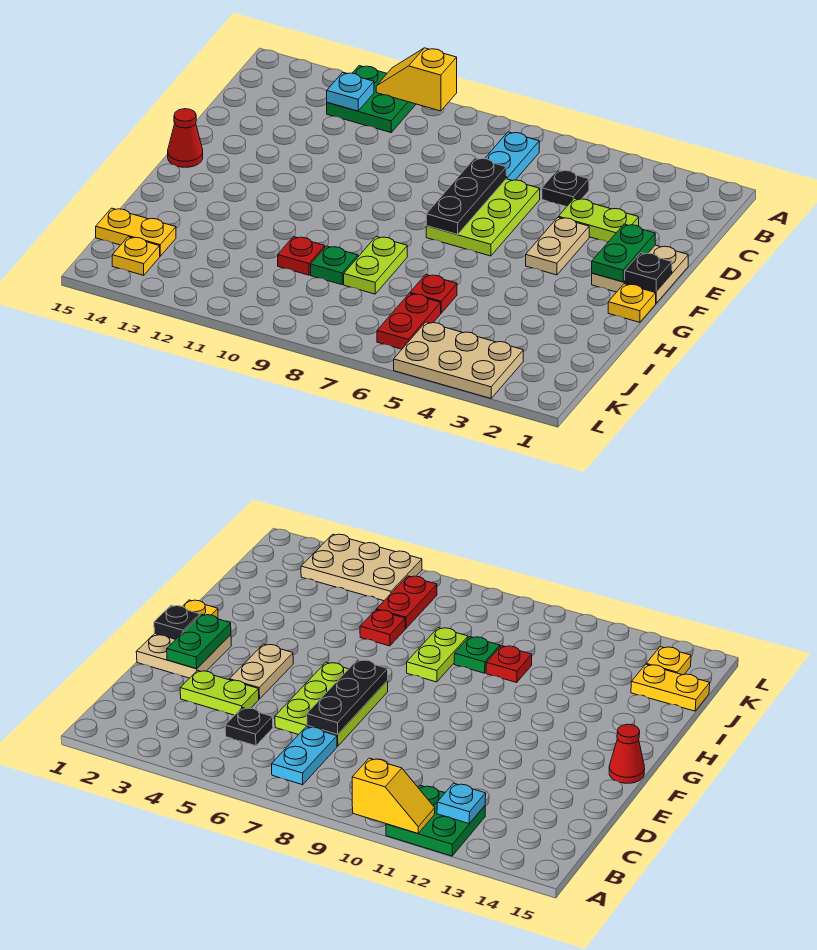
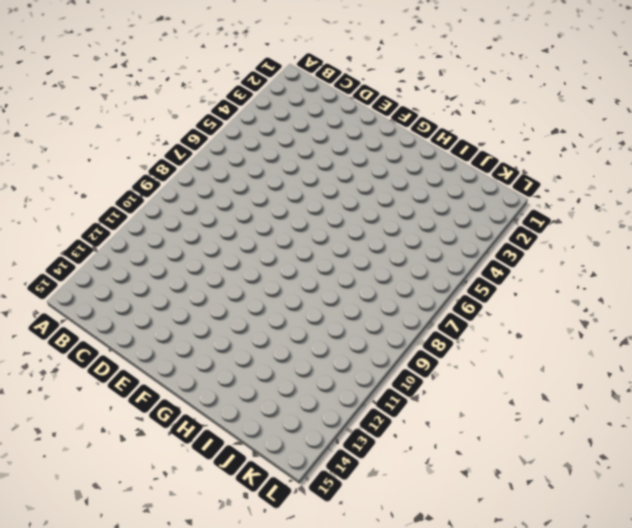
none -> green plate A11:B12 level 1
none -> cyan plate B7:C7 level 1
none -> black plate C5 level 1

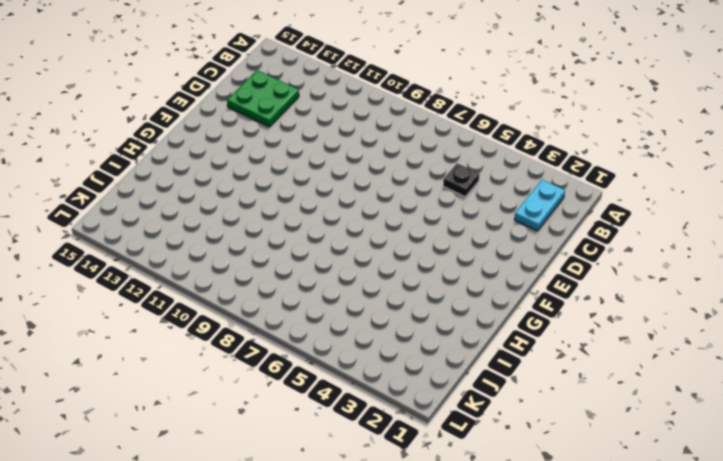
cyan plate B2:C2 level 1 -> cyan plate B7:C7 level 1
green plate C13:D14 level 1 -> green plate A11:B12 level 1
none -> lime plate D3:D4 level 1
none -> lime plate D6:F7 level 1
none -> tan plate E1:F2 level 1

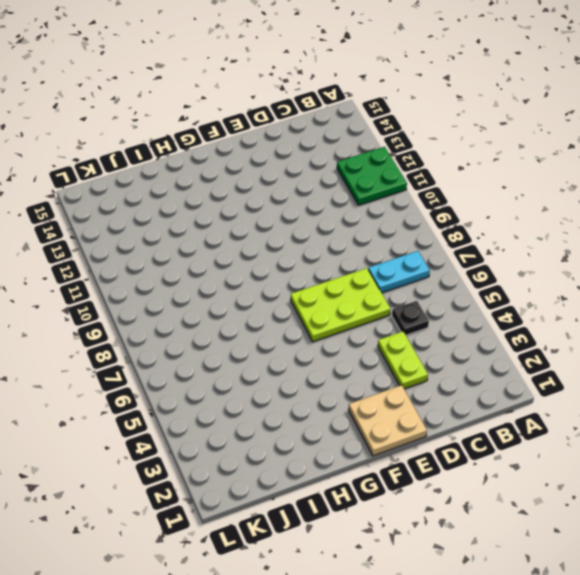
none -> tan plate E4:F4 level 1
none -> red cone F15 level 1
none -> yellow plate G1 level 1

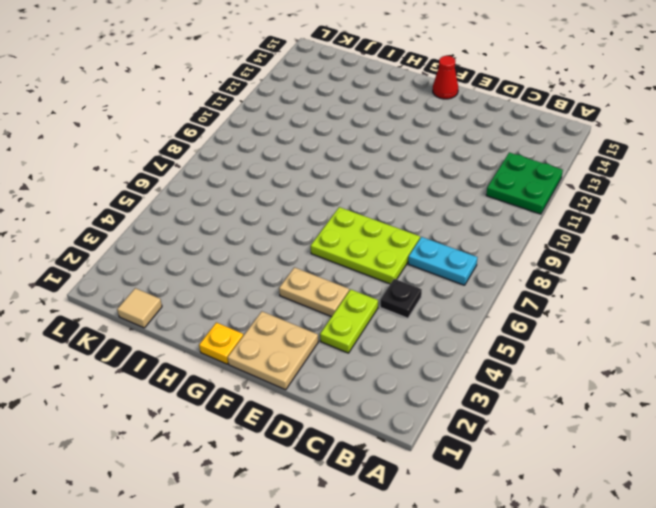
tan tile J1 level 1 -> none
none -> lime plate H8:I8 level 1
none -> red plate I6 level 1
none -> green plate I9 level 1

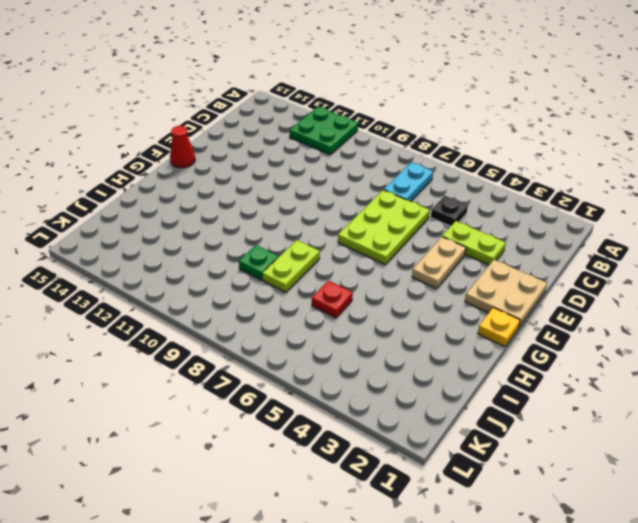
none -> red plate I10 level 1
none -> red plate J6:K6 level 1
none -> yellow plate J14:J15 level 1

